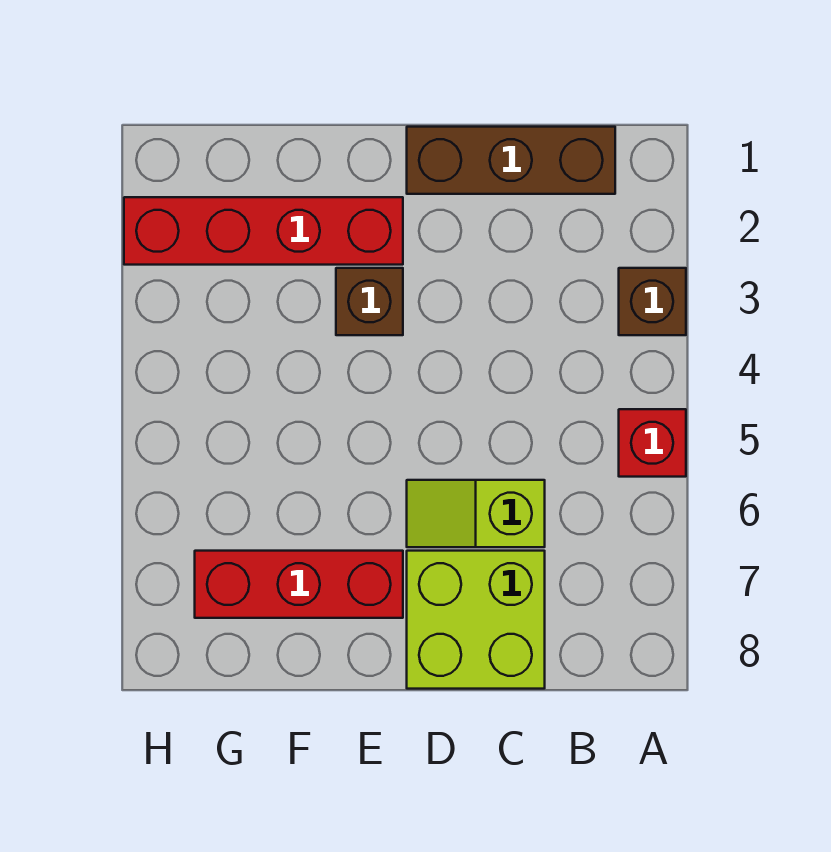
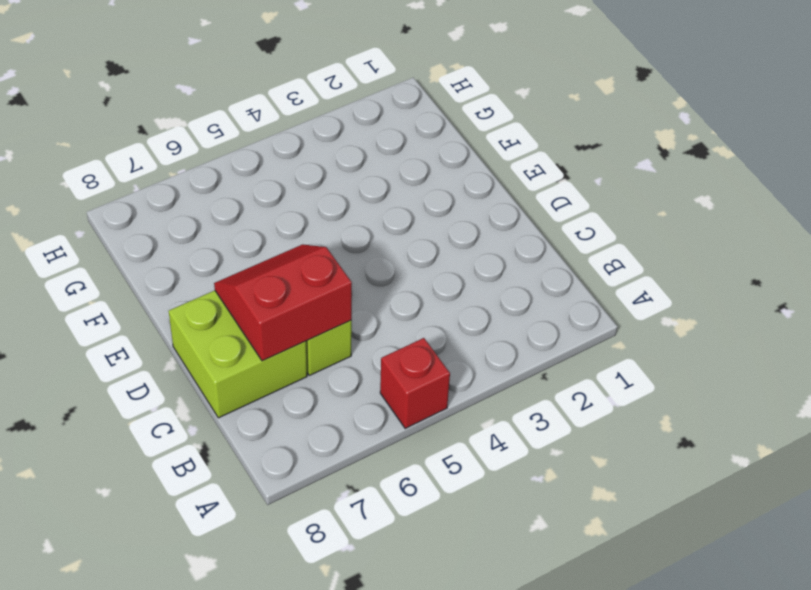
red slope C6:D7 level 2 top C -> none
none -> brown brick A3 level 1
none -> brown brick B1:D1 level 1

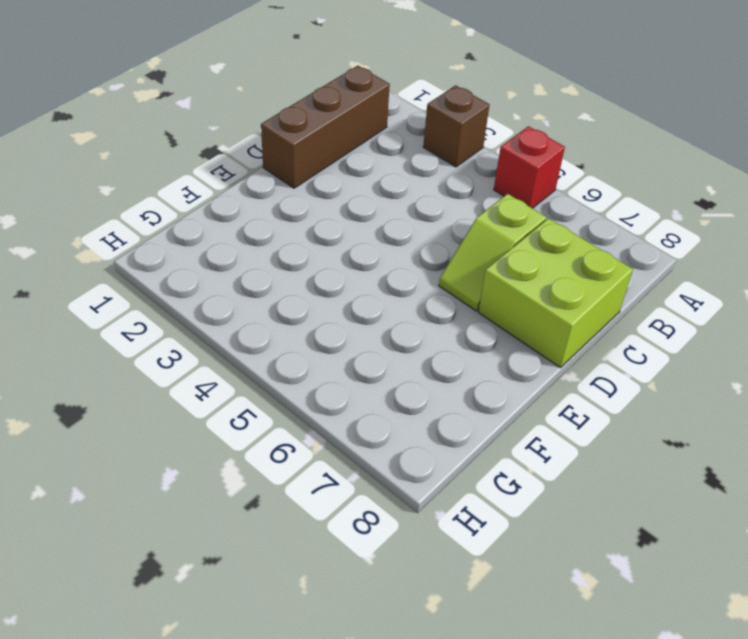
none -> red brick E2:H2 level 1
none -> brown brick E3 level 1

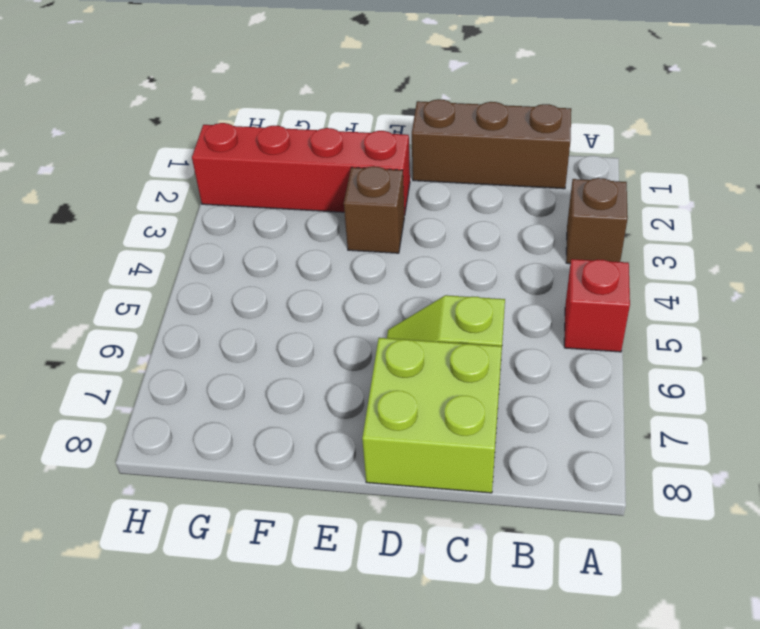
none -> red brick E7:G7 level 1

